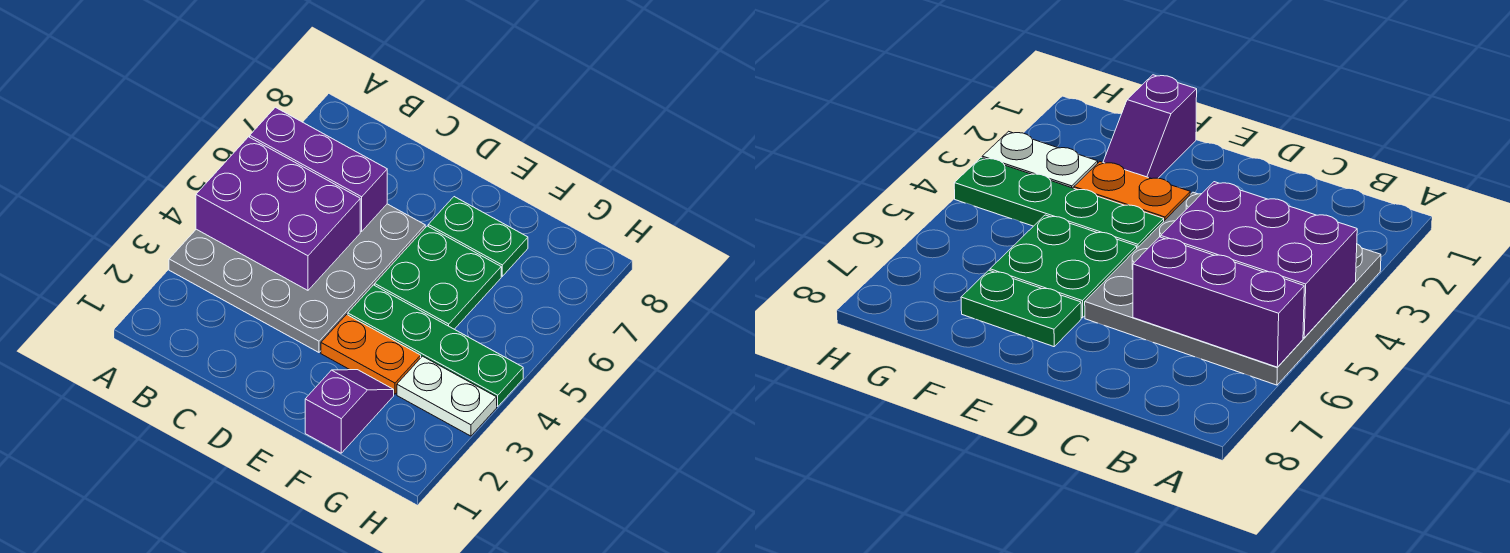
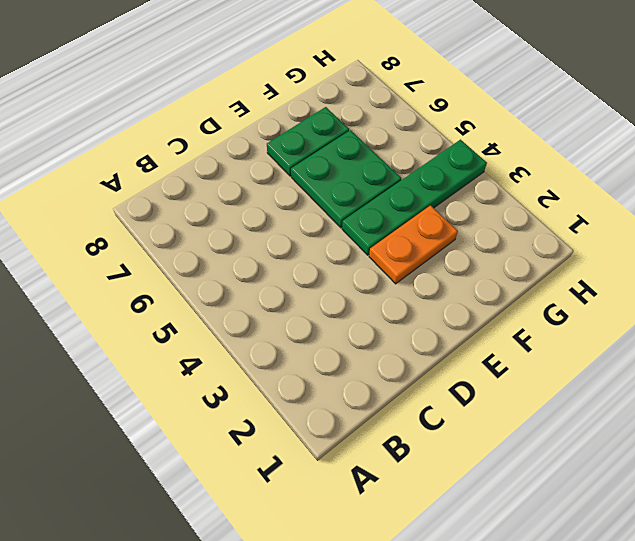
none -> grey plate A3:D6 level 1
none -> purple slope F1:F2 level 1 top 1

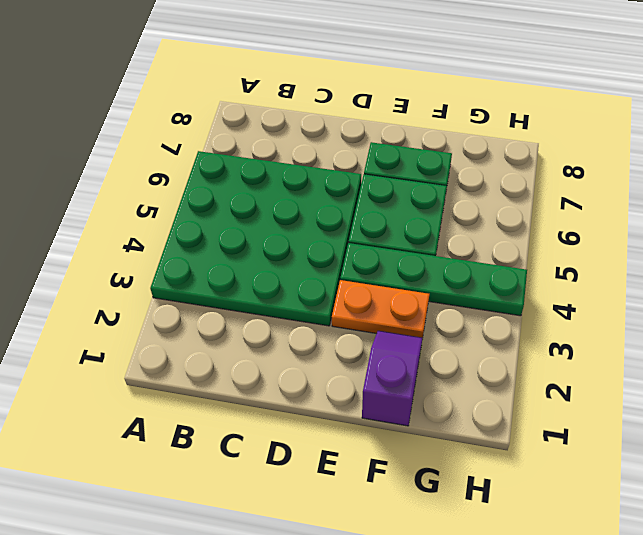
green plate A3:D6 level 1 -> grey plate A3:D6 level 1
none -> white plate G3:H3 level 1
none -> purple brick A4:C5 level 2

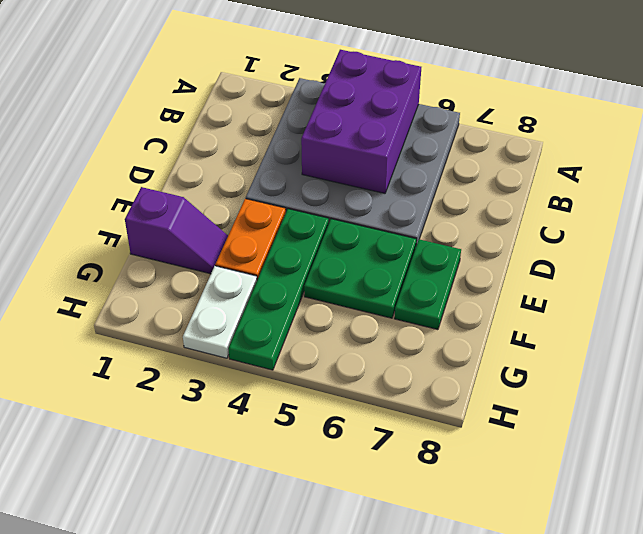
none -> purple brick A6:C6 level 2

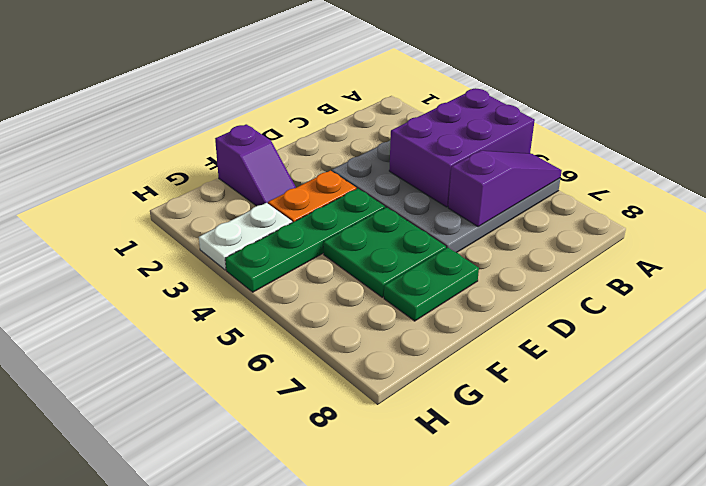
purple slope A6:C6 level 2 top C -> purple brick A6:C6 level 2

